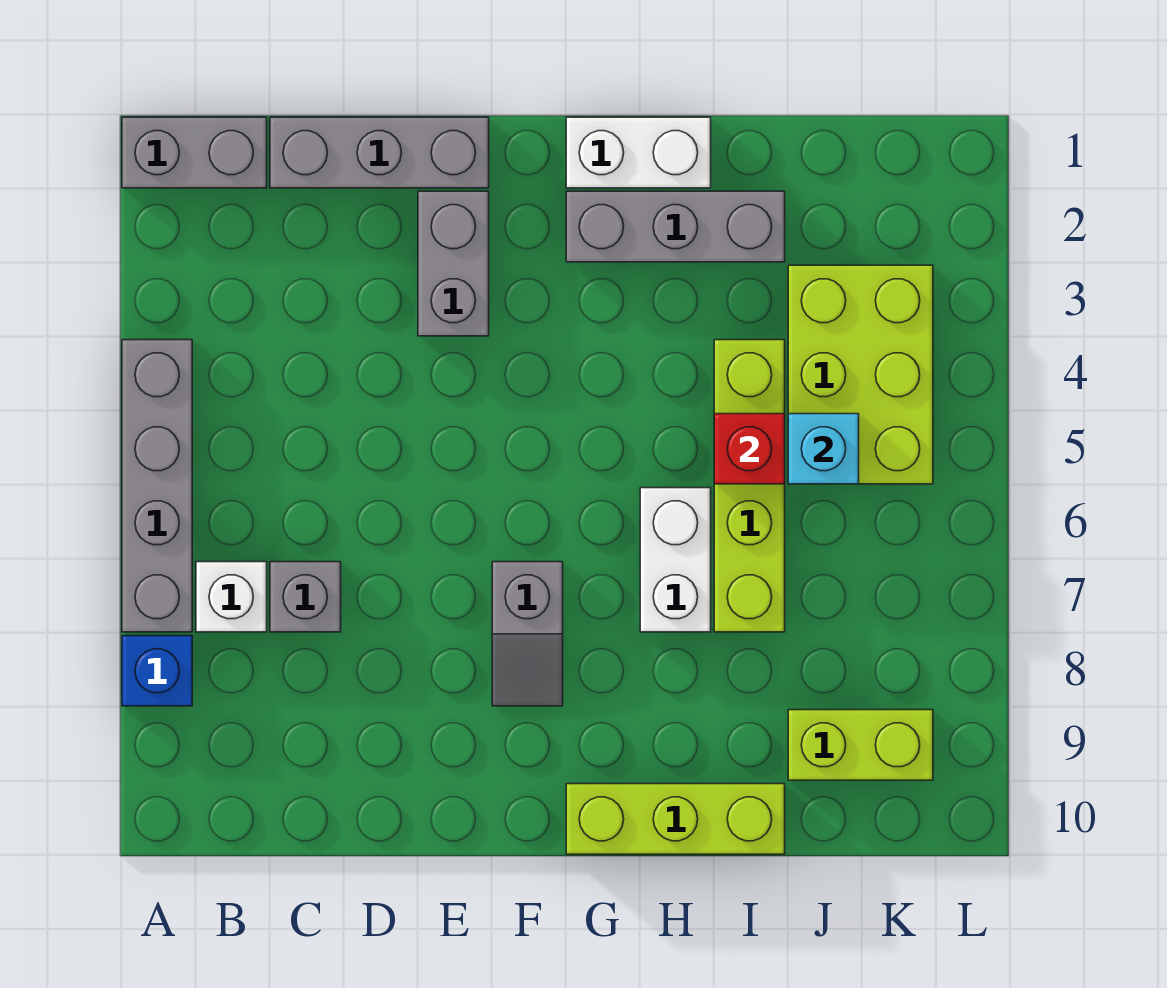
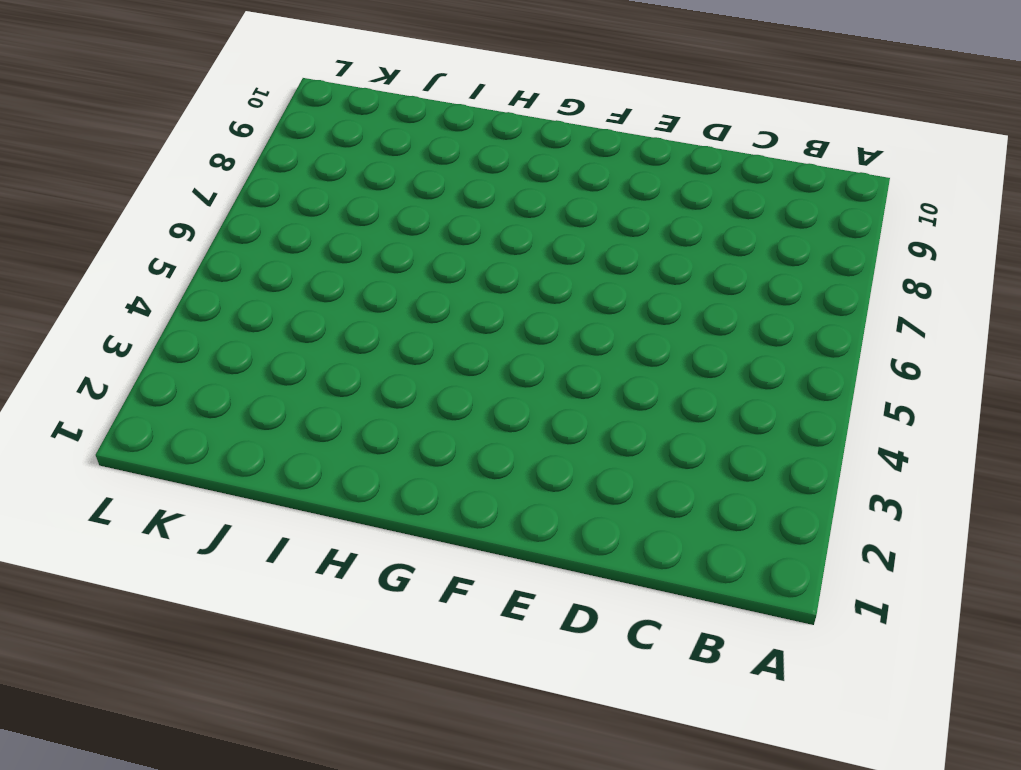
none -> grey brick A1:B1 level 1
none -> grey brick A4:A7 level 1
none -> blue brick A8 level 1

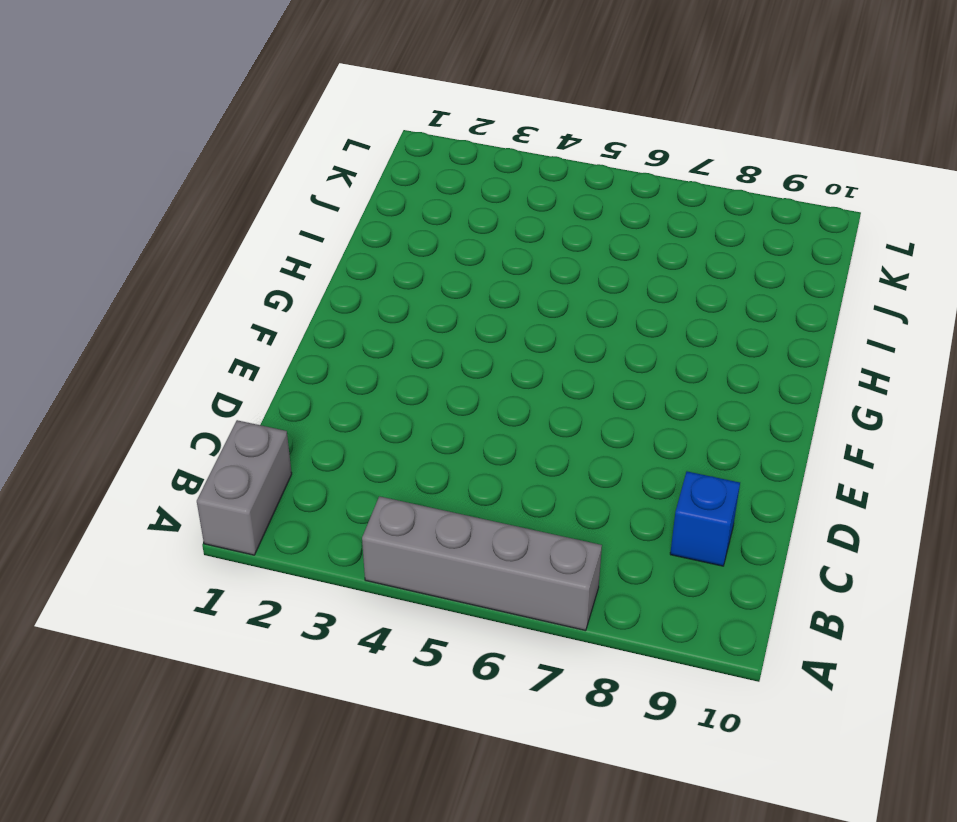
blue brick C9 level 1 -> blue brick A8 level 1
none -> white brick B7 level 1
none -> grey brick C1:E1 level 1
none -> grey brick C7 level 1

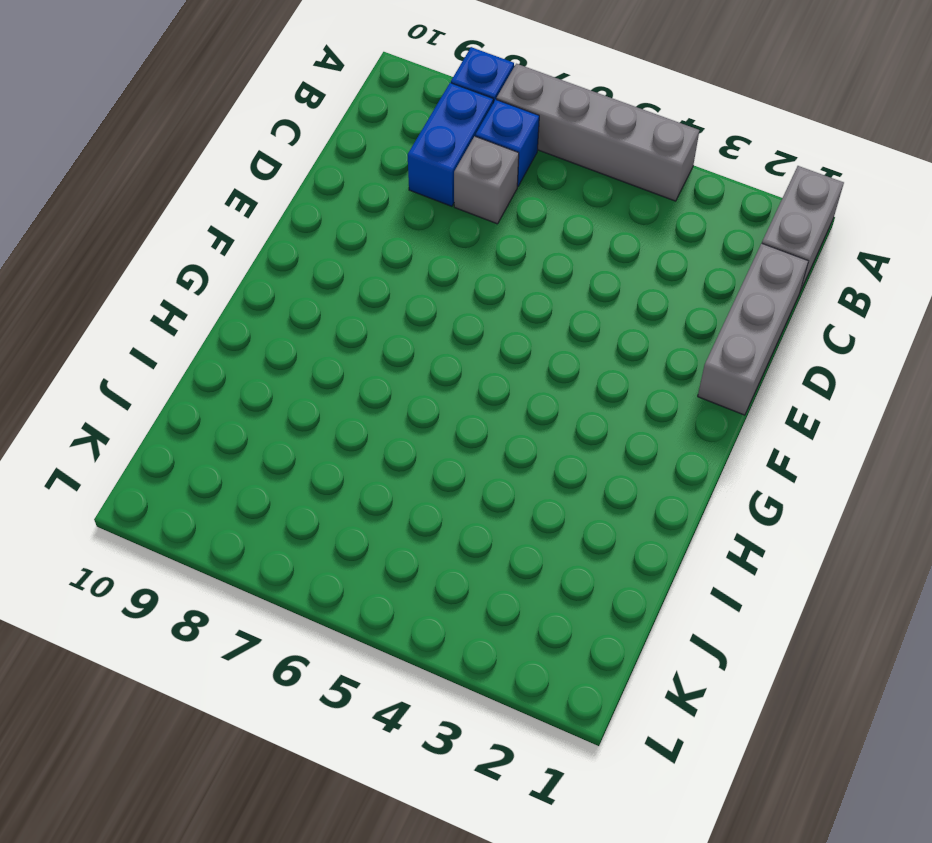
blue brick B7 level 1 -> white brick B7 level 1
blue brick B8:C8 level 1 -> none
none -> grey brick E2:E3 level 1
none -> grey slope F7:F8 level 1 top 7
none -> white brick G1:H1 level 1

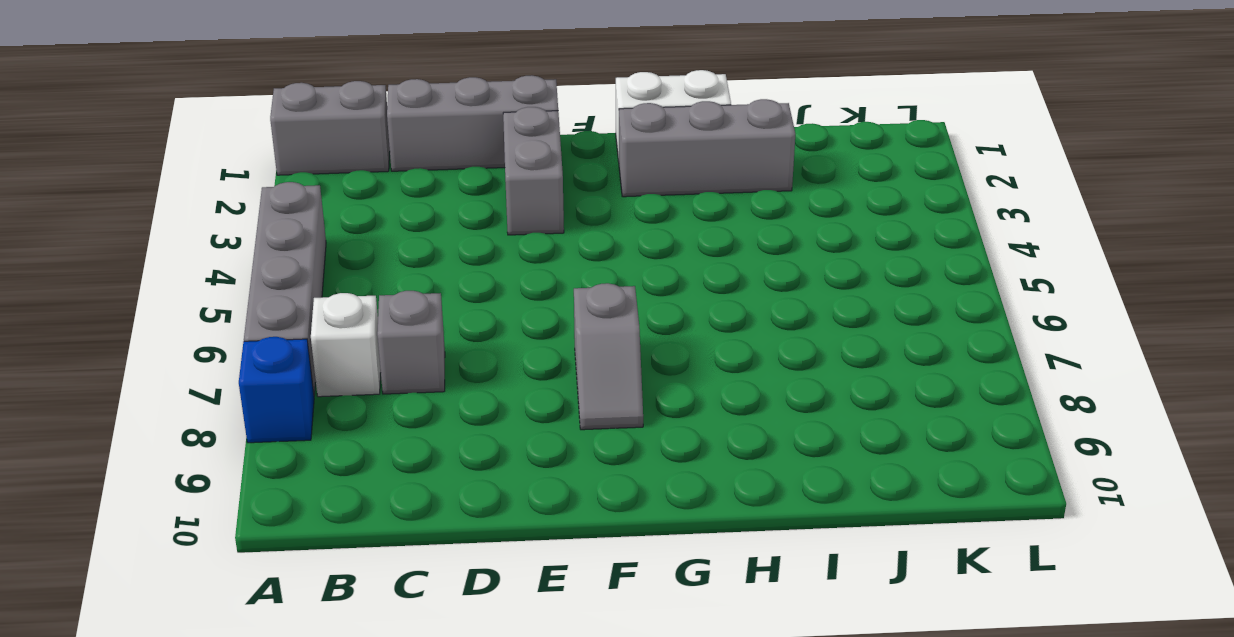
none -> lime brick G10:I10 level 1
none -> white brick H6:H7 level 1
none -> lime brick I4:I7 level 1

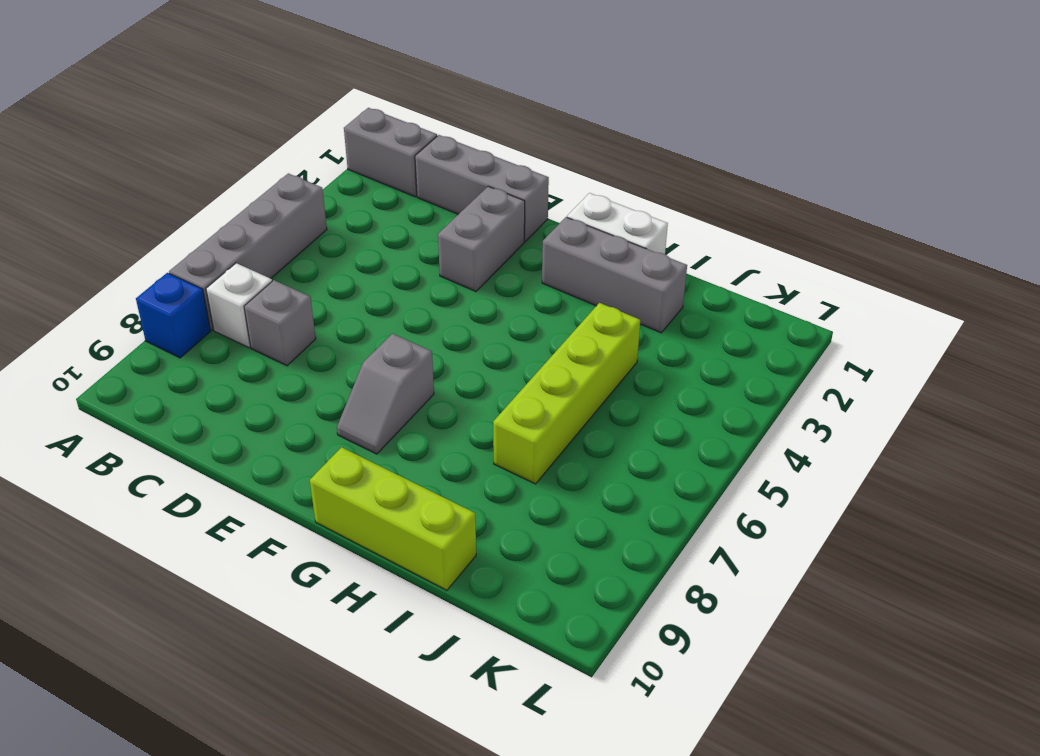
none -> white brick H6:H7 level 1
none -> lime brick J3:K5 level 1
none -> lime brick J9:K9 level 1

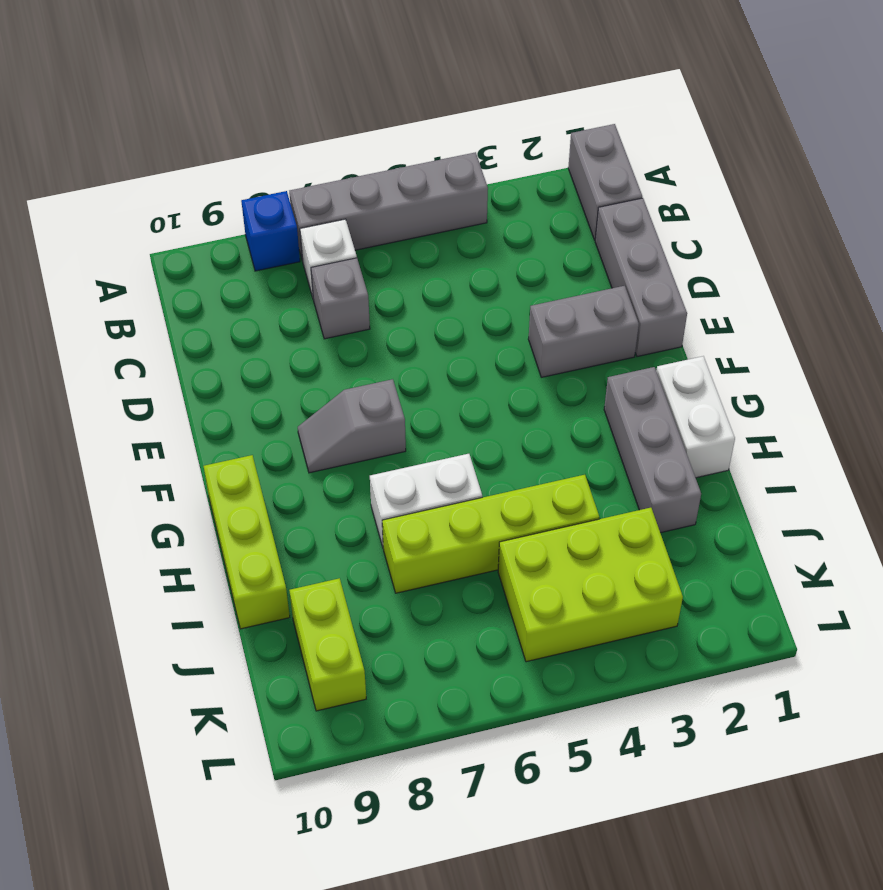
none -> red brick I5 level 2
none -> cyan brick J5 level 2

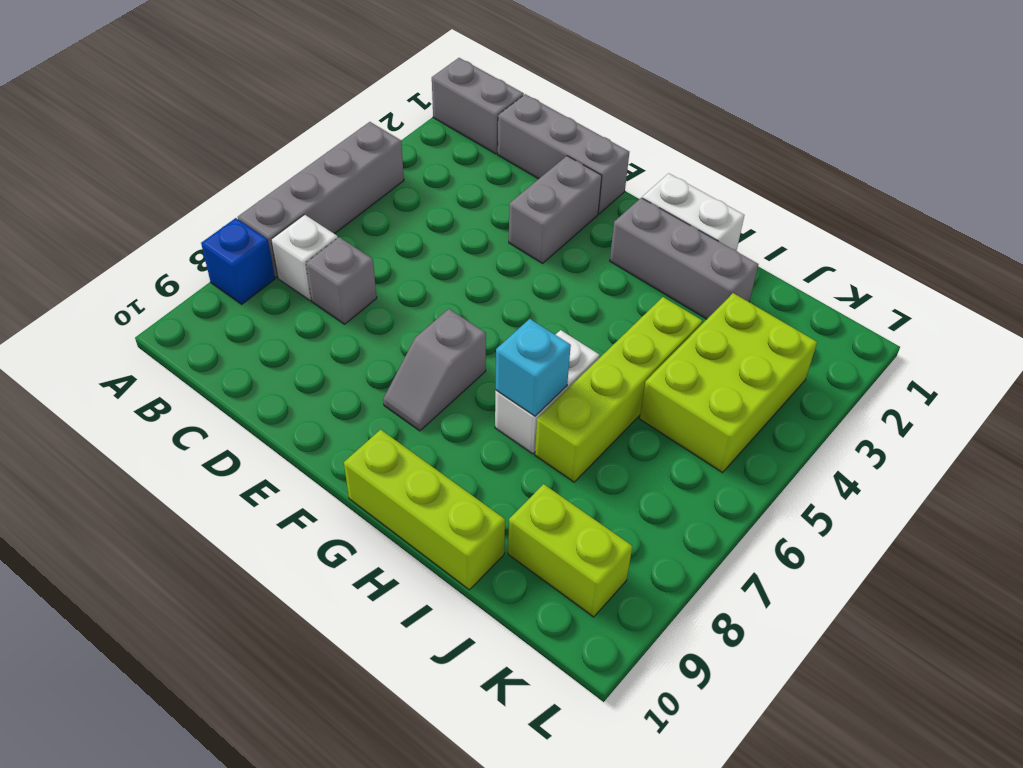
cyan brick H7 level 2 -> cyan brick J5 level 2
none -> red brick I5 level 2

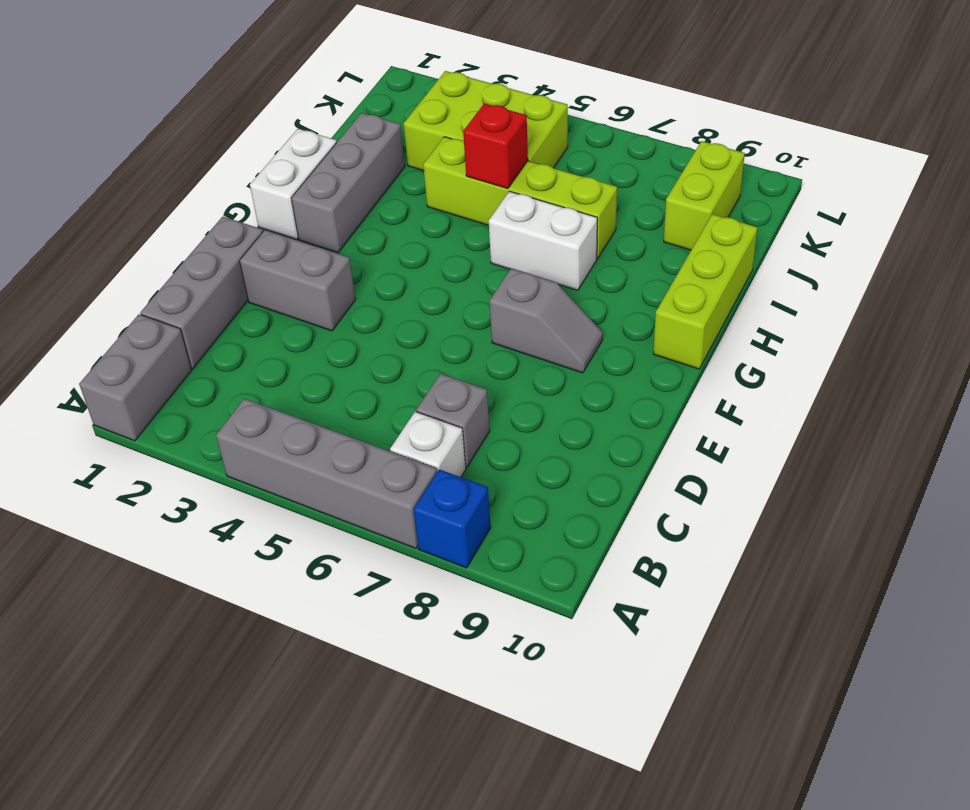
none -> cyan brick J5 level 2

